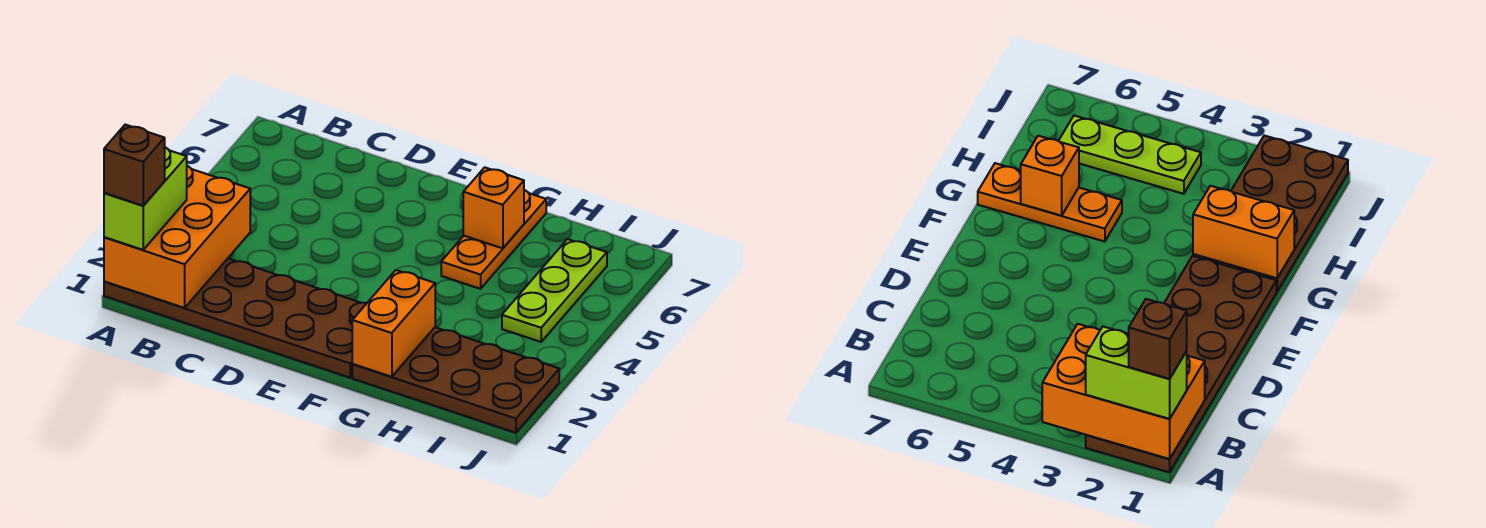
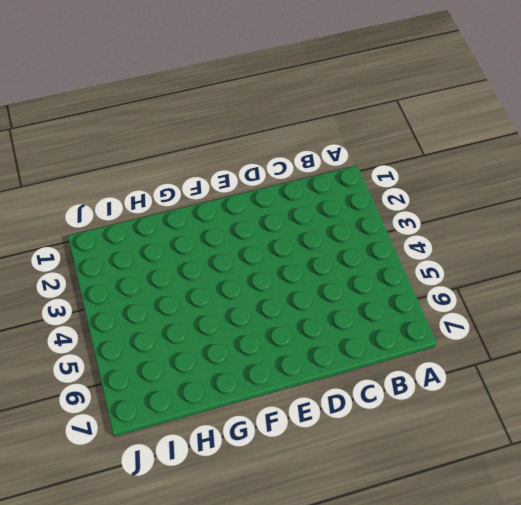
none -> brown plate A1:F2 level 1
none -> brown plate G1:J2 level 1

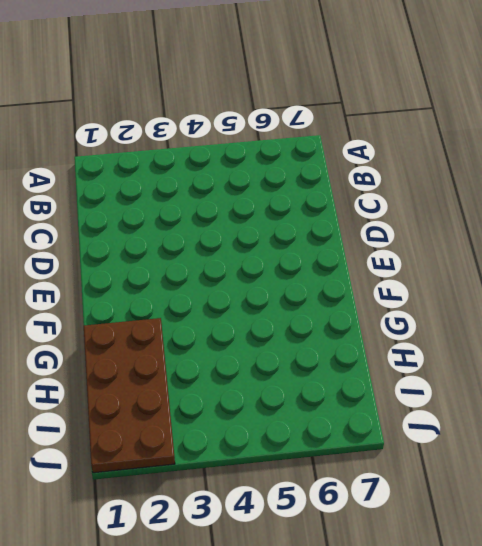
none -> brown plate A1:F2 level 1
none -> orange plate G5:G7 level 1

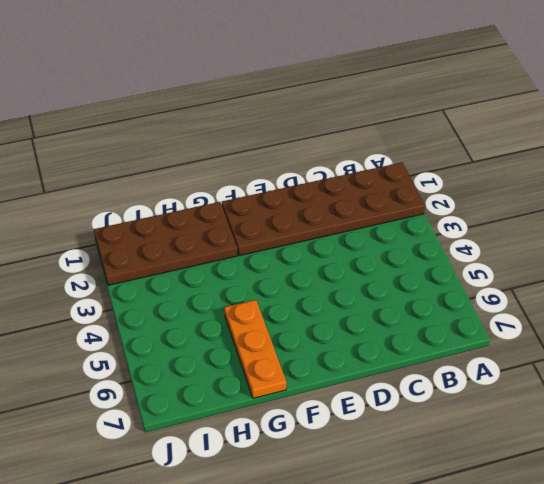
none -> lime plate I4:I6 level 1
none -> orange brick A1:B3 level 2

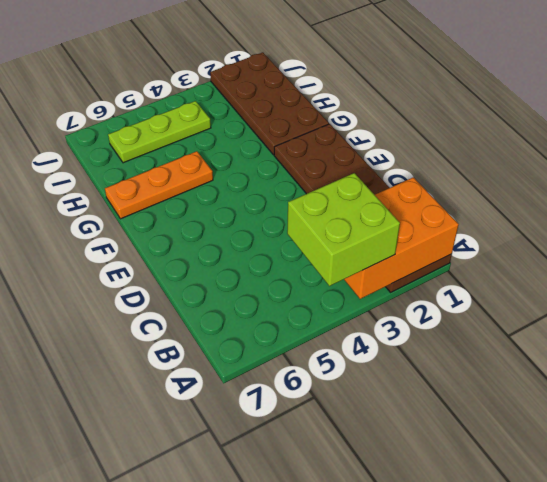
lime brick A3:B4 level 3 -> none
none -> orange brick G1:G2 level 2
none -> orange brick G6 level 2

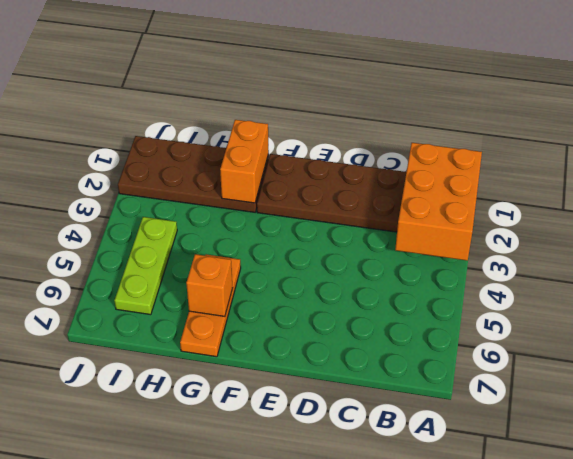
none -> lime brick A1:A2 level 3
none -> brown brick A1 level 4

